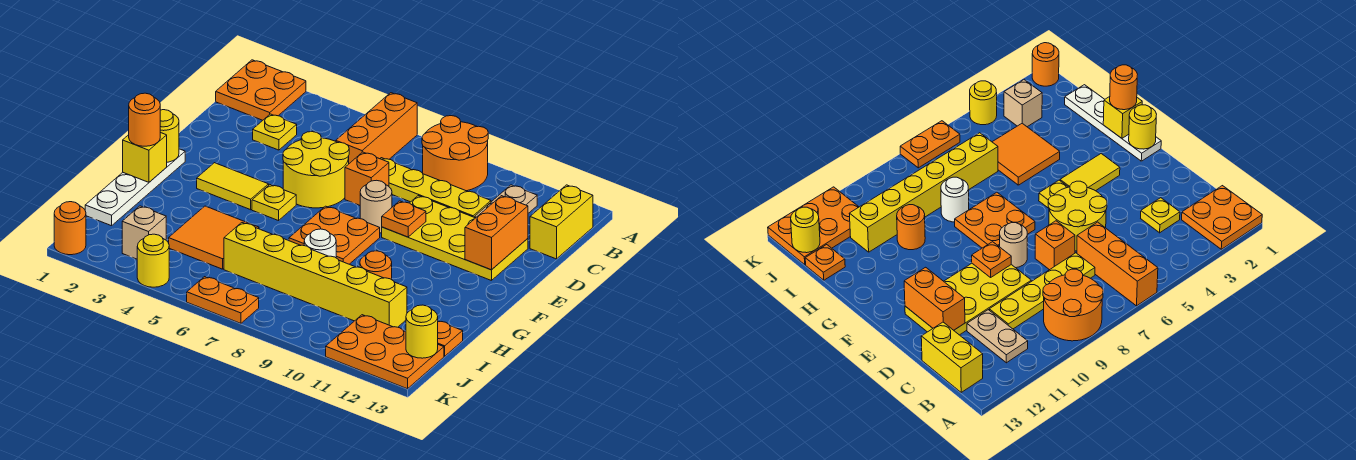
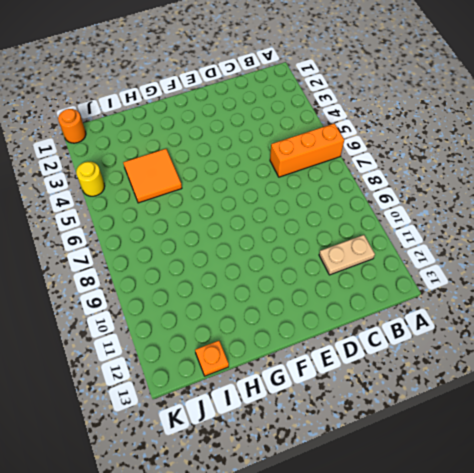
none -> orange plate A1:B2 level 1
none -> orange round brick A8:B9 level 1
none -> yellow brick B13:C13 level 1
none -> yellow plate C3 level 1

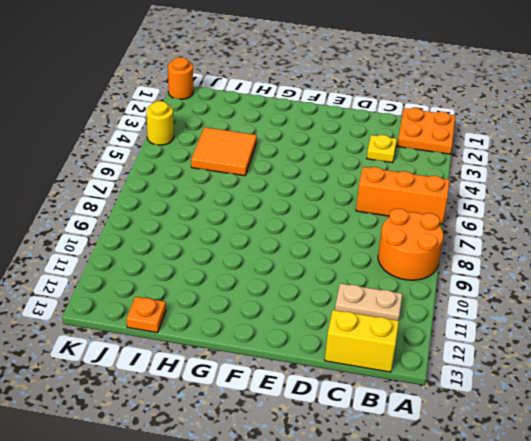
none -> yellow plate C7:C10 level 1
none -> yellow round brick D5:E6 level 1
none -> orange brick D7 level 1
none -> yellow plate D9:E12 level 1

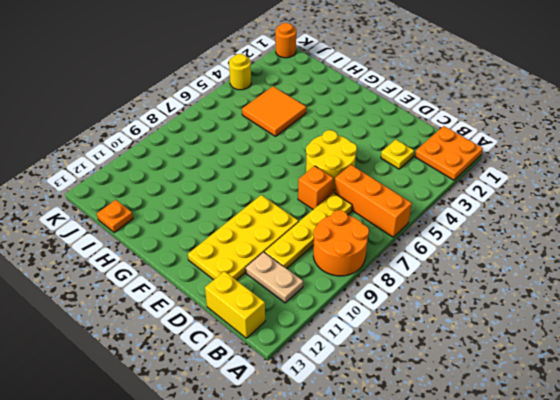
none -> tan round brick E8 level 1
none -> white plate F1:I1 level 1
none -> yellow tile F3:F4 level 1
none -> yellow plate F5 level 1

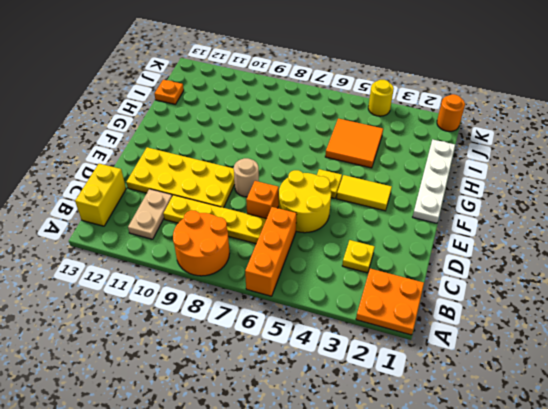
none -> orange plate F7:G8 level 1
none -> white round brick H8 level 1
none -> orange round brick H10 level 1
none -> yellow brick I6:I11 level 1

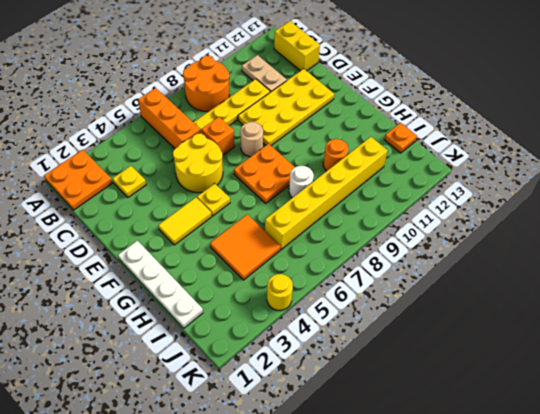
none -> tan brick J3 level 1
none -> orange plate J11:K13 level 1
none -> orange round brick K1 level 1
none -> orange plate K6:K7 level 1

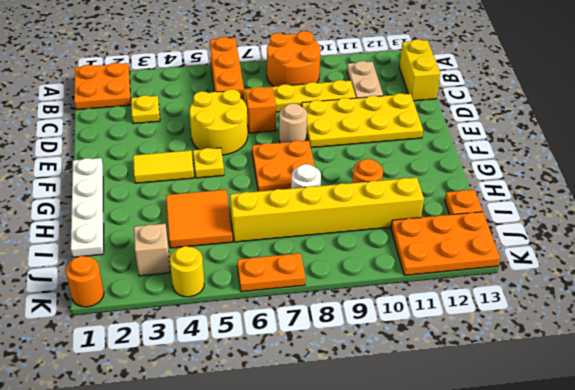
none -> orange brick D12:E12 level 2
none -> orange plate E9 level 2
none -> yellow round brick F1 level 2
none -> yellow brick G1 level 2

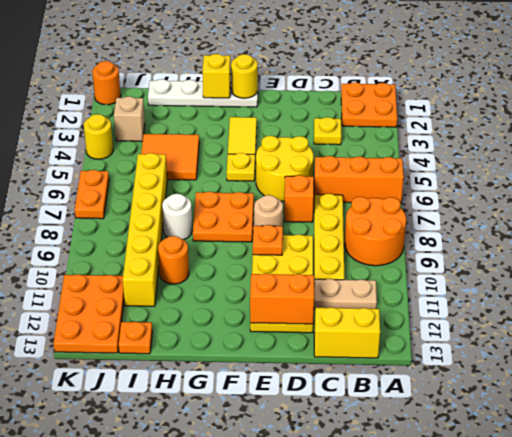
none -> yellow round brick J13 level 2
none -> orange round brick G1 level 3

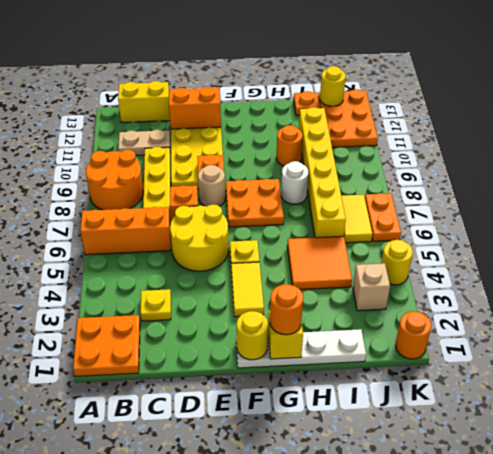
yellow tile J6:J7 level 1 -> none

